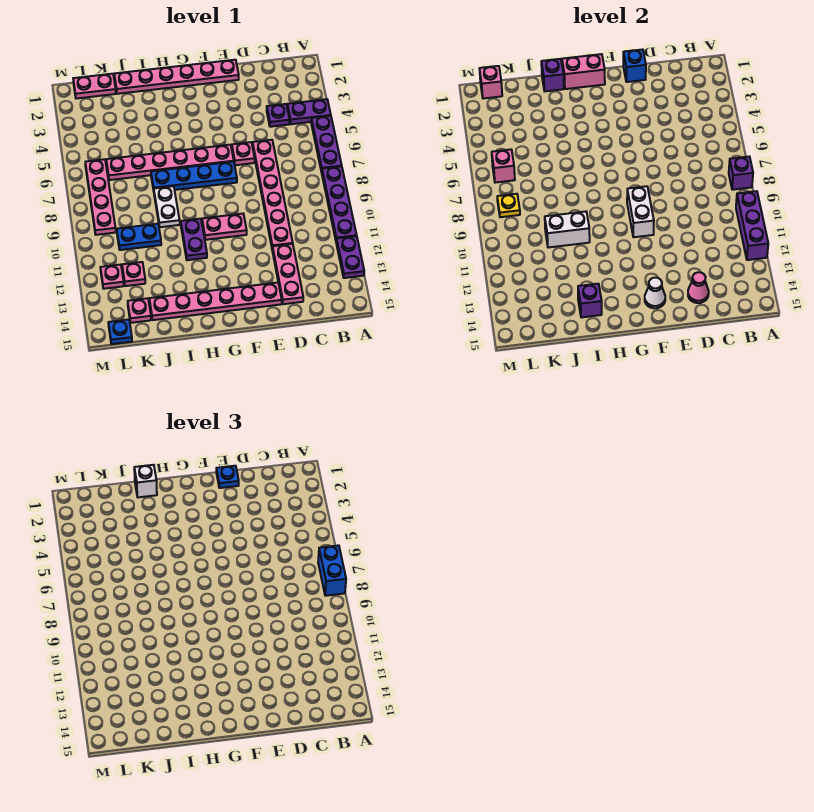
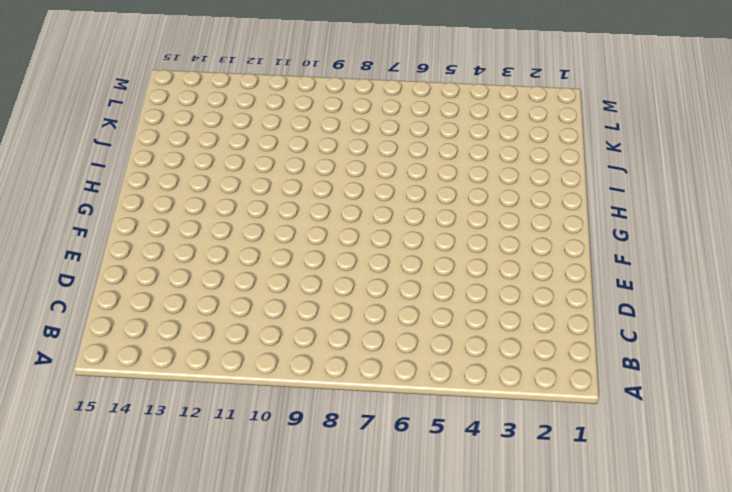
none -> purple plate A4:B4 level 1
none -> purple plate A5:A7 level 1
none -> purple plate A8:A11 level 1
none -> purple plate A12:A13 level 1

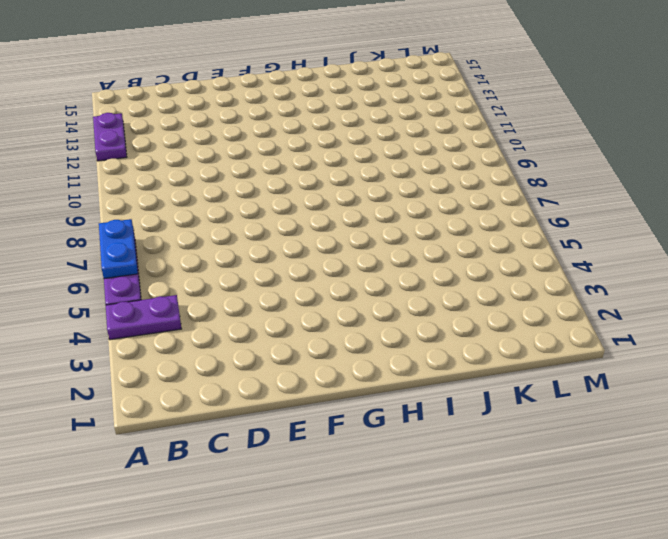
blue plate A6:A7 level 2 -> blue plate J10:K10 level 1
none -> purple plate A8:A11 level 1
none -> purple plate C4 level 1
none -> pink plate D6:D11 level 1
none -> pink plate D12:D14 level 1

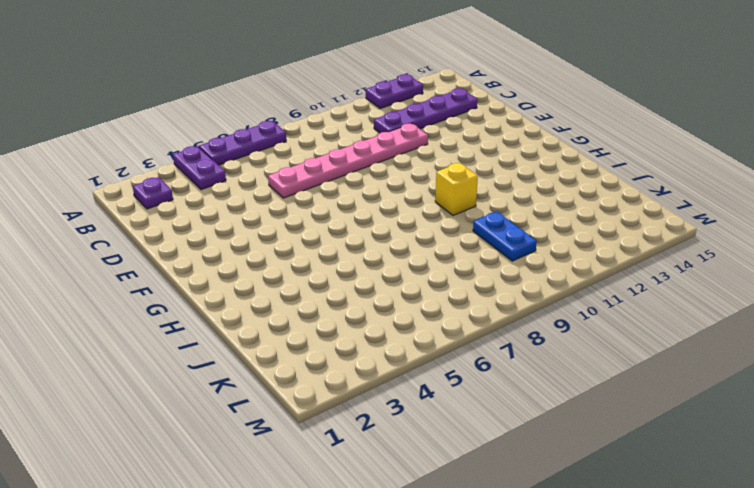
purple plate B2 level 1 -> purple plate C4 level 1
purple plate C11:C14 level 1 -> purple plate A8:A11 level 1
yellow brick H10 level 1 -> purple plate H10:H11 level 1
none -> pink plate D12:D14 level 1
none -> pink plate E1:J1 level 1
none -> pink plate E6 level 1
none -> pink plate E14:J14 level 1

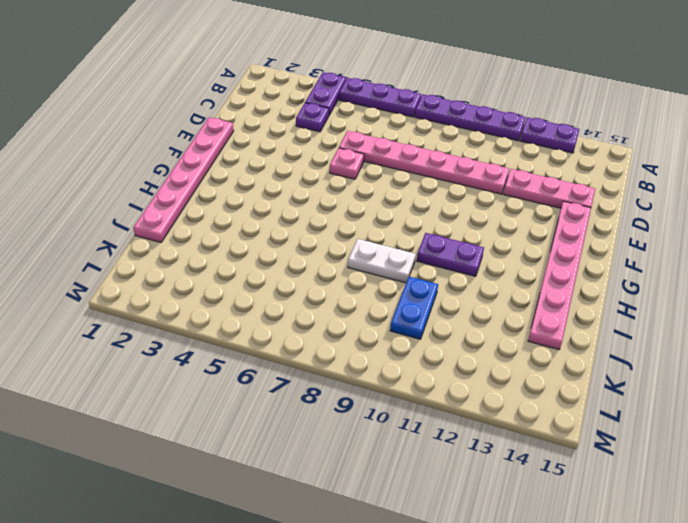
none -> pink plate F6:K6 level 1
none -> blue plate F7:I7 level 1
none -> pink plate F10:G10 level 1
none -> pink plate K1:L1 level 1

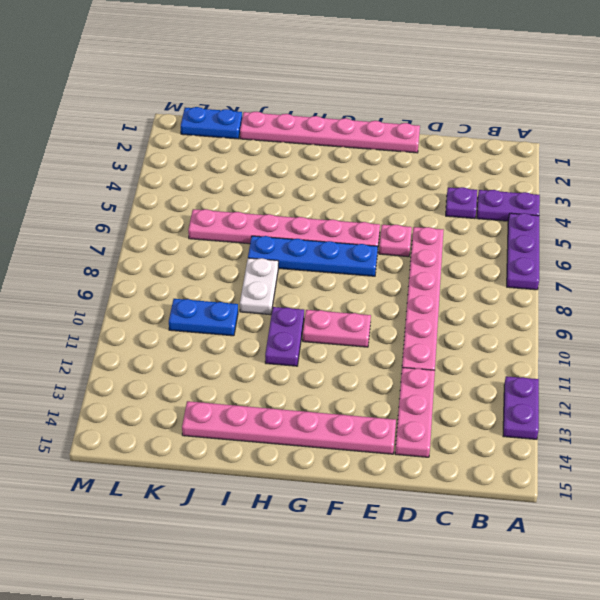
blue plate K1:L1 level 1 -> pink plate K1:L1 level 1
none -> purple plate A8:A11 level 1
none -> pink plate K12 level 1
none -> pink plate K14 level 1
none -> pink plate L6:L9 level 1

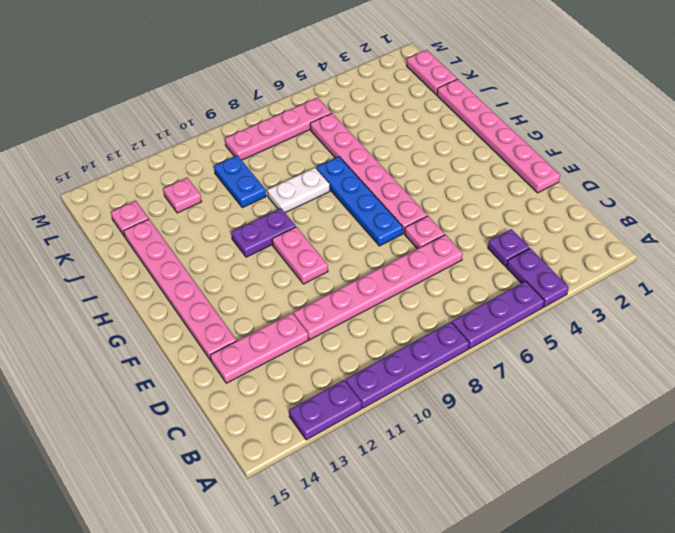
none -> pink plate L12 level 1
none -> blue plate L15 level 1
none -> purple brick A8 level 2
none -> purple brick A10:A12 level 2

